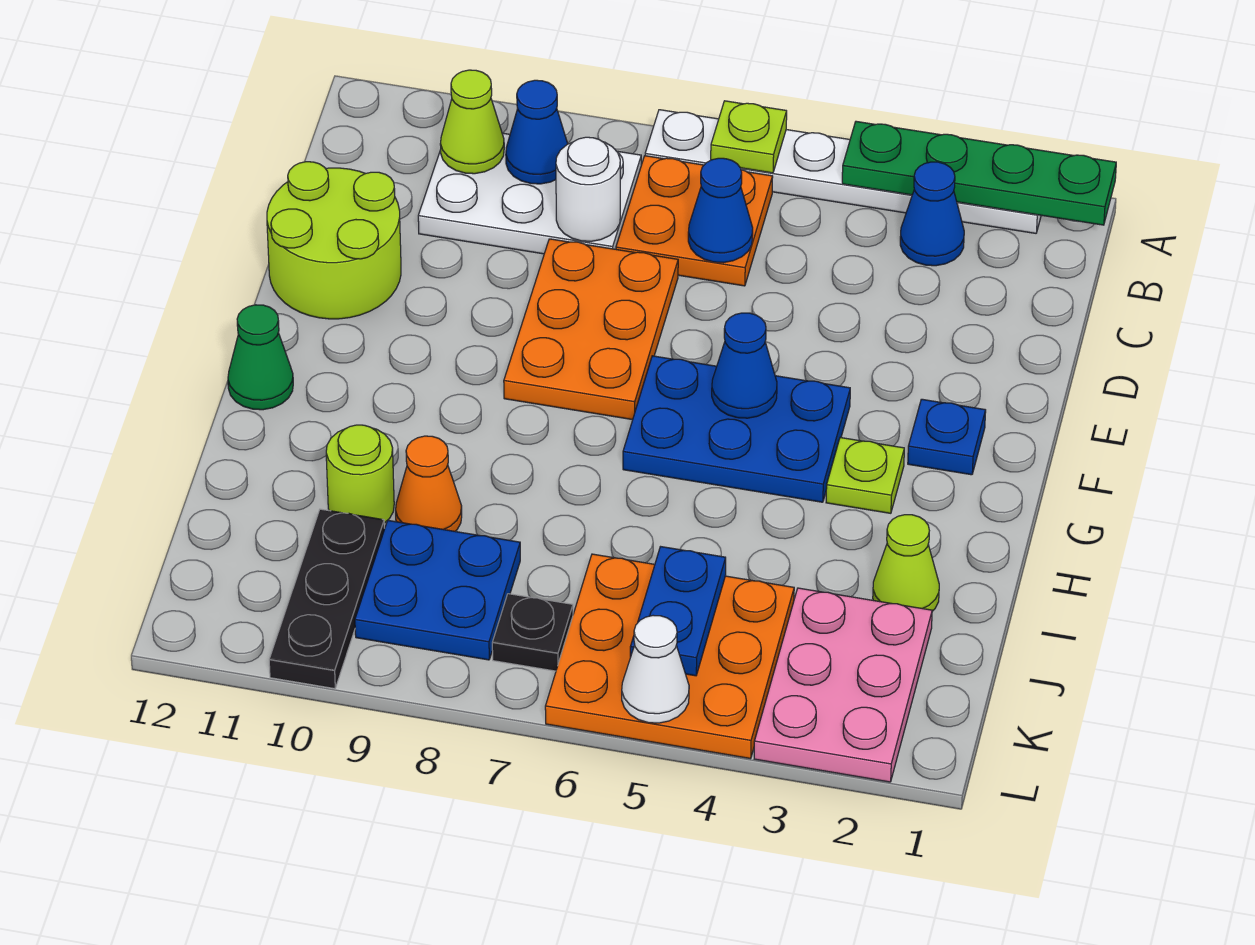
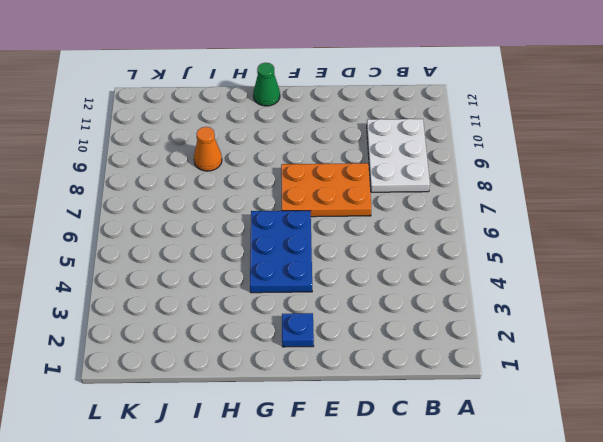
none -> white plate A2:A7 level 1
none -> blue cone B3 level 1
none -> orange plate B6:C7 level 1

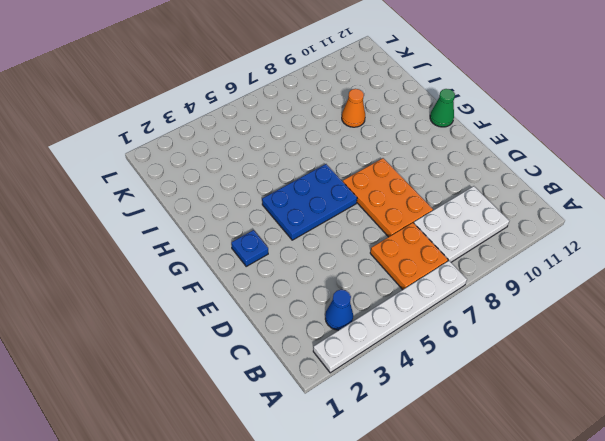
none -> lime round brick D11:E12 level 1
none -> lime plate G3 level 1
none -> lime cone I2 level 1

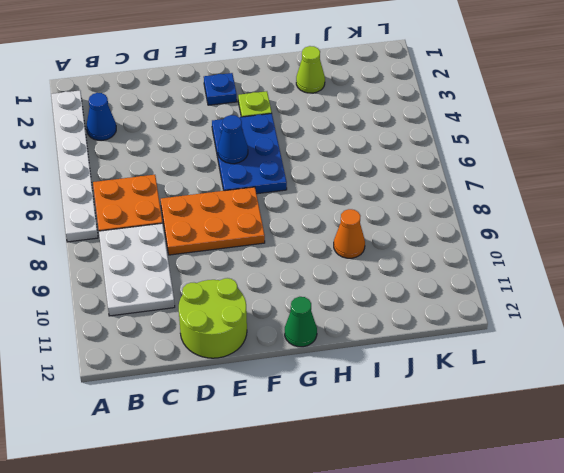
none -> lime round brick I10 level 1
none -> pink plate J2:L3 level 1
none -> orange plate J4:L6 level 1

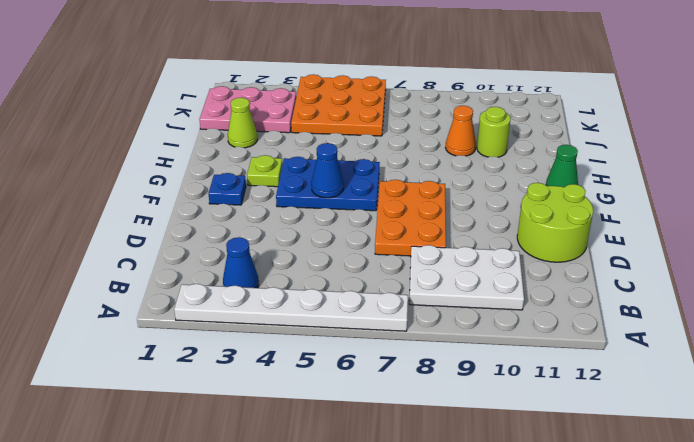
pink plate J1:K3 level 1 -> pink plate J2:L3 level 1
none -> orange plate B6:C7 level 1
none -> blue plate J8:K9 level 1
none -> black plate J10:L10 level 1

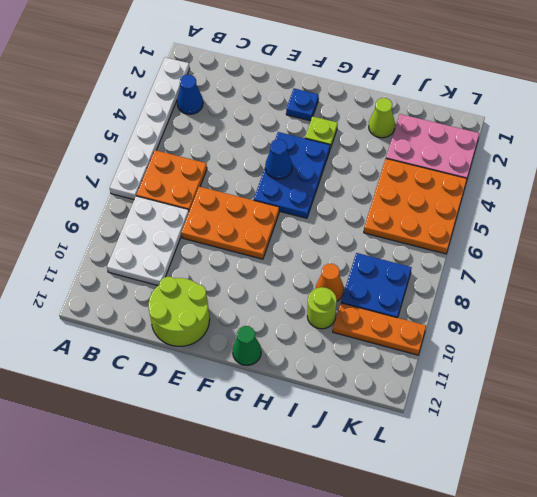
orange plate J10:L10 level 1 -> black plate J10:L10 level 1
none -> black plate K7 level 1
none -> green plate A1:A4 level 2
none -> lime plate A6 level 2

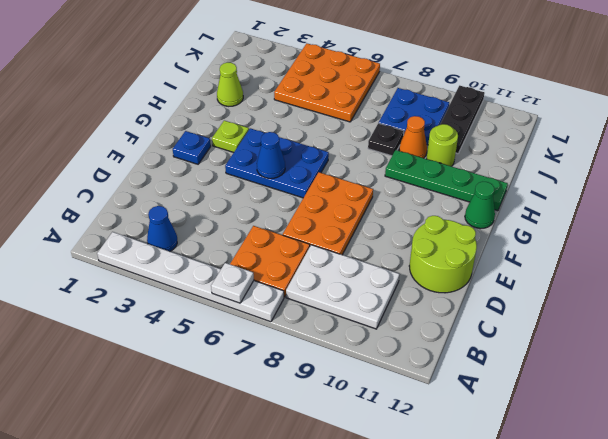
white plate A6 level 2 -> lime plate A6 level 2
green plate H9:H12 level 1 -> green plate A1:A4 level 2
black plate I8 level 1 -> black plate K7 level 1
none -> pink plate J2:L3 level 1
none -> blue cone B9 level 2
none -> lime cone B10 level 2

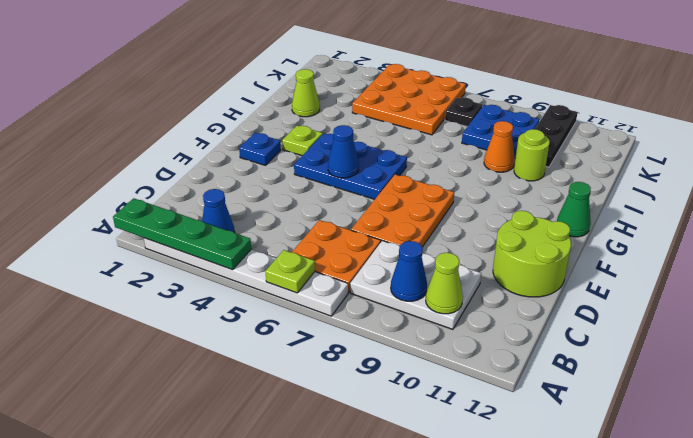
none -> pink plate J2:L3 level 1
none -> blue cone C6 level 2
none -> white round brick C8 level 2

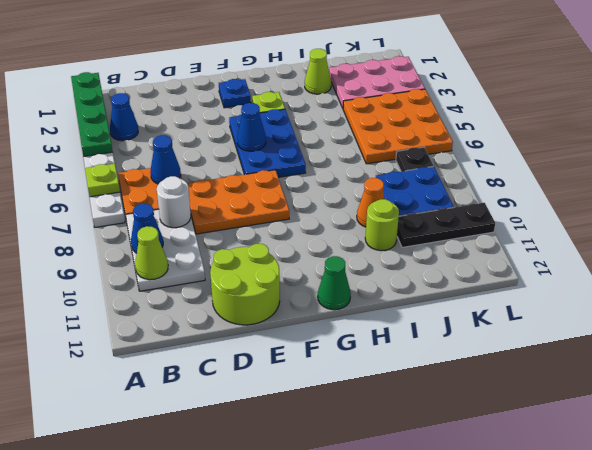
none -> blue plate J5:K5 level 2
none -> white cone L5 level 2

